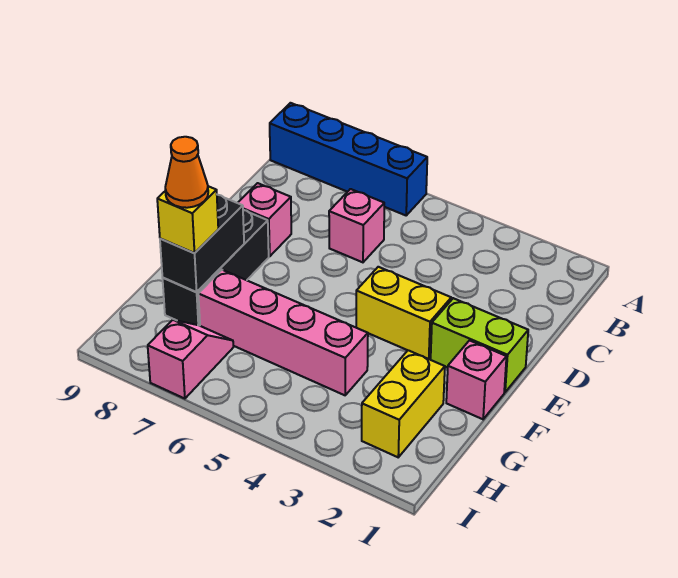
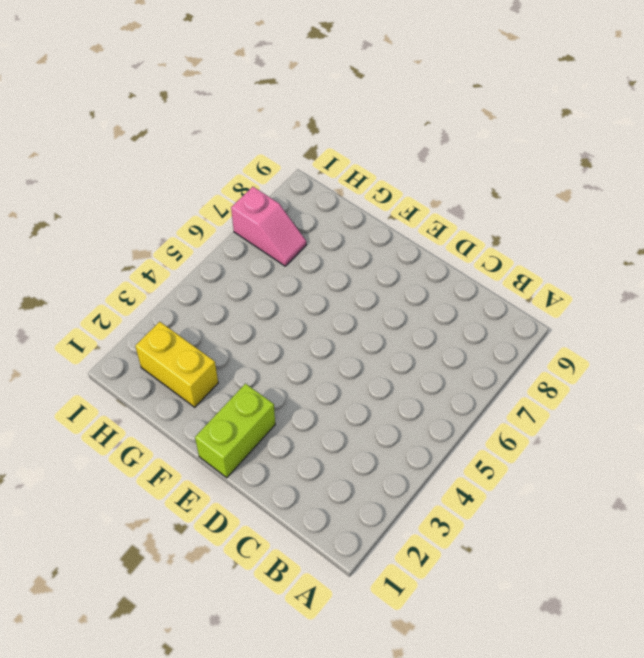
none -> blue brick A6:A9 level 1
none -> pink brick C6 level 1
none -> pink brick D8 level 1

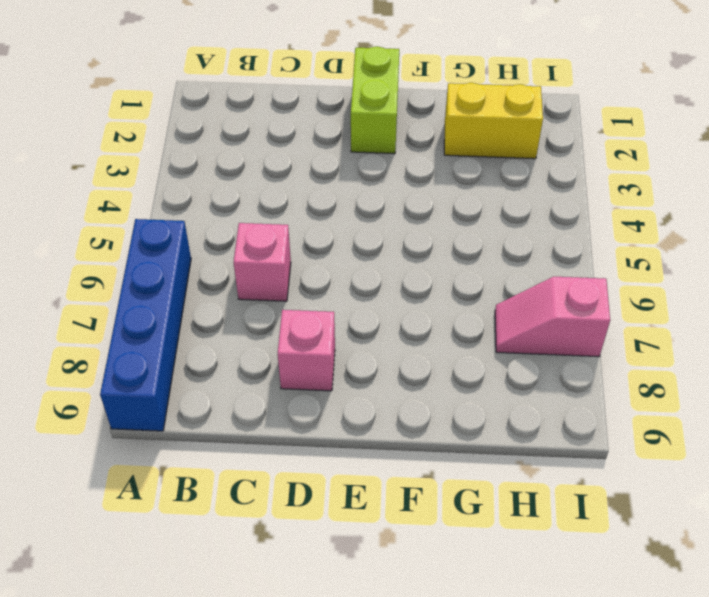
none -> yellow brick E3:E4 level 1
none -> black brick E8:G8 level 1
none -> pink brick F1 level 1

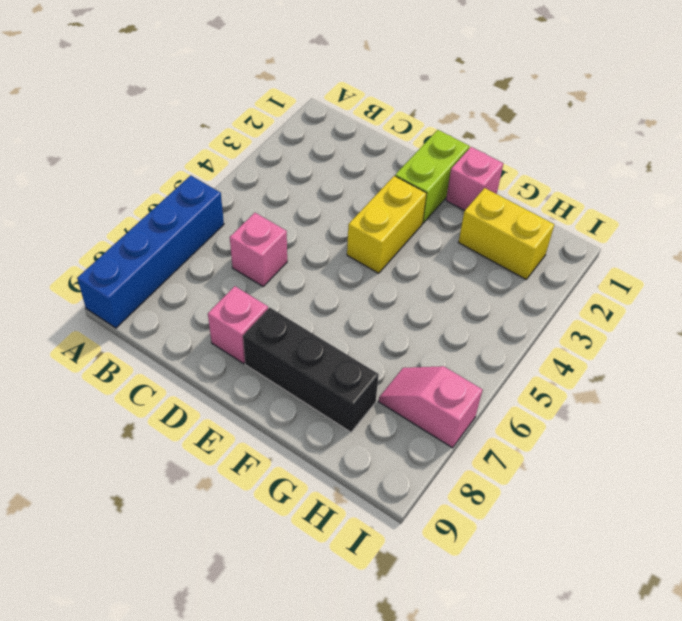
none -> pink brick G4:G7 level 1
none -> black brick F8:G8 level 2
none -> yellow brick G8 level 3

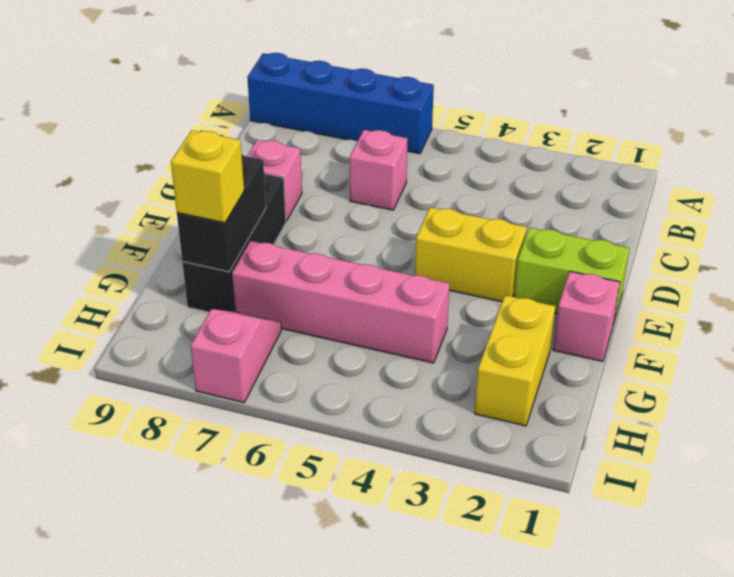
none -> orange cone G8 level 4

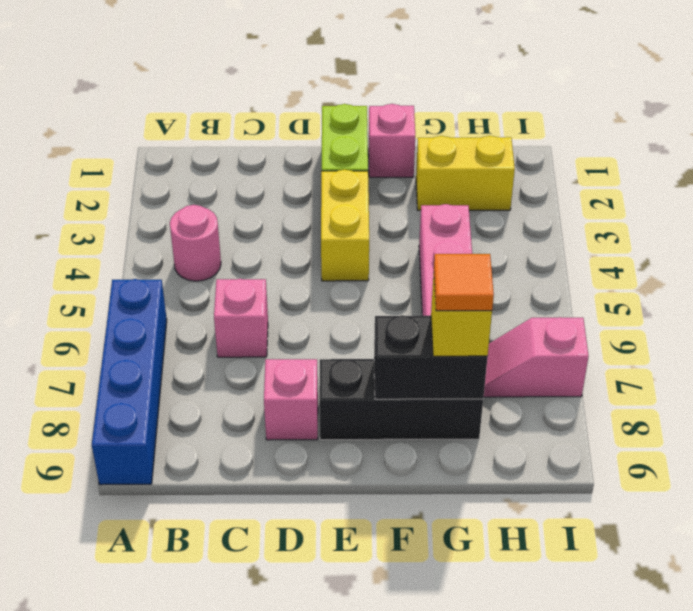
pink round brick B4 level 1 -> none
orange tile G8 level 4 -> orange cone G8 level 4

